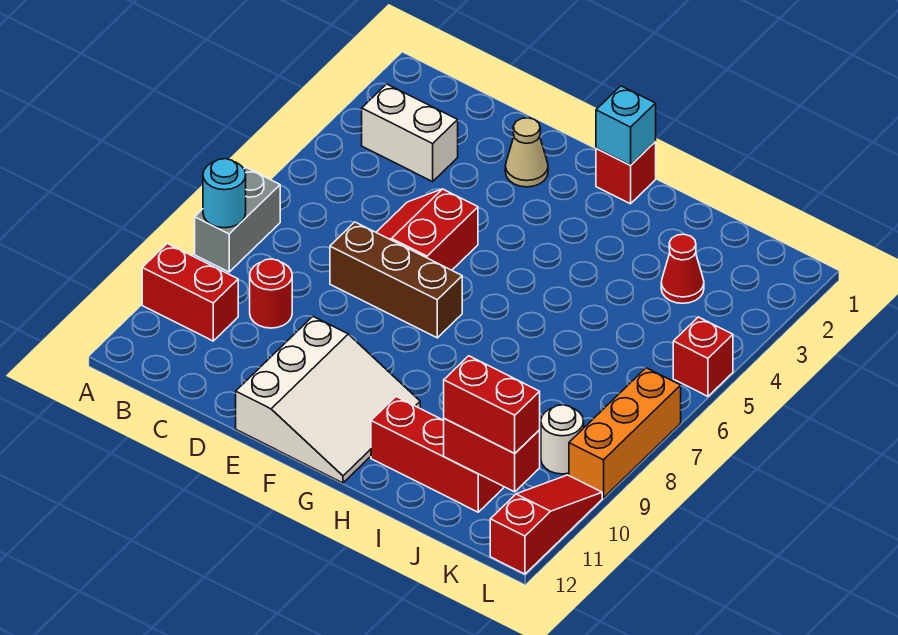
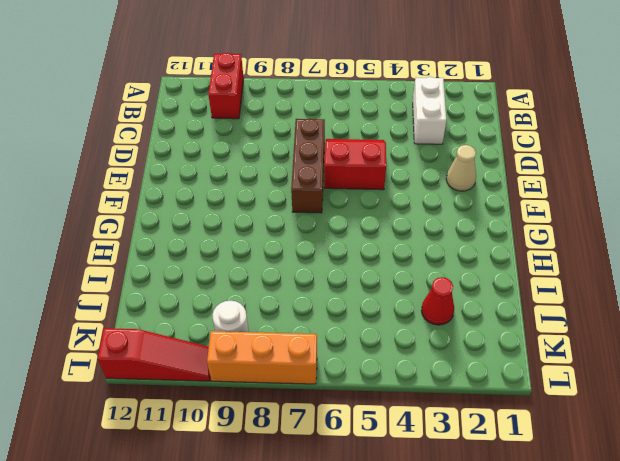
none -> grey brick A7:A8 level 1
none -> red round brick C9 level 1
none -> white slope E10:G12 level 1 top E

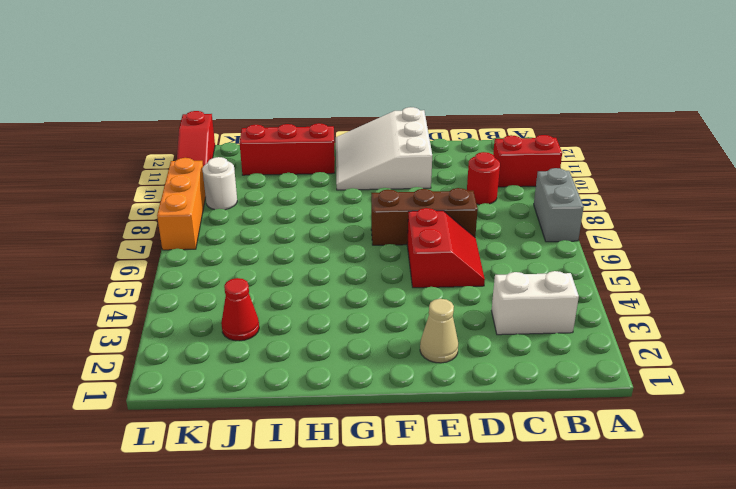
none -> red brick G1 level 1
none -> red brick L5 level 1
none -> cyan round brick A8 level 2

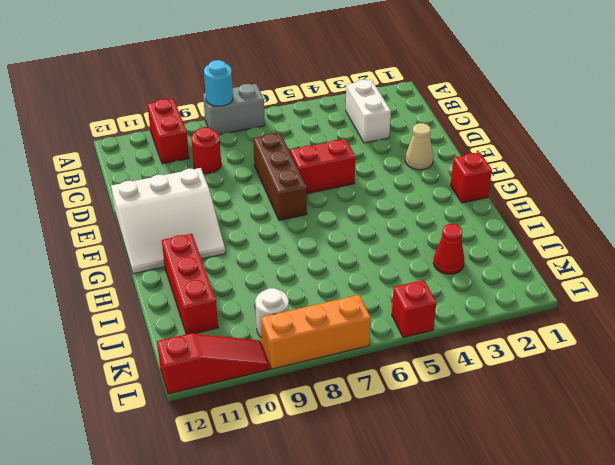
none -> cyan brick G1 level 2
none -> red brick J11:K11 level 2
none -> red brick J11:K11 level 3

